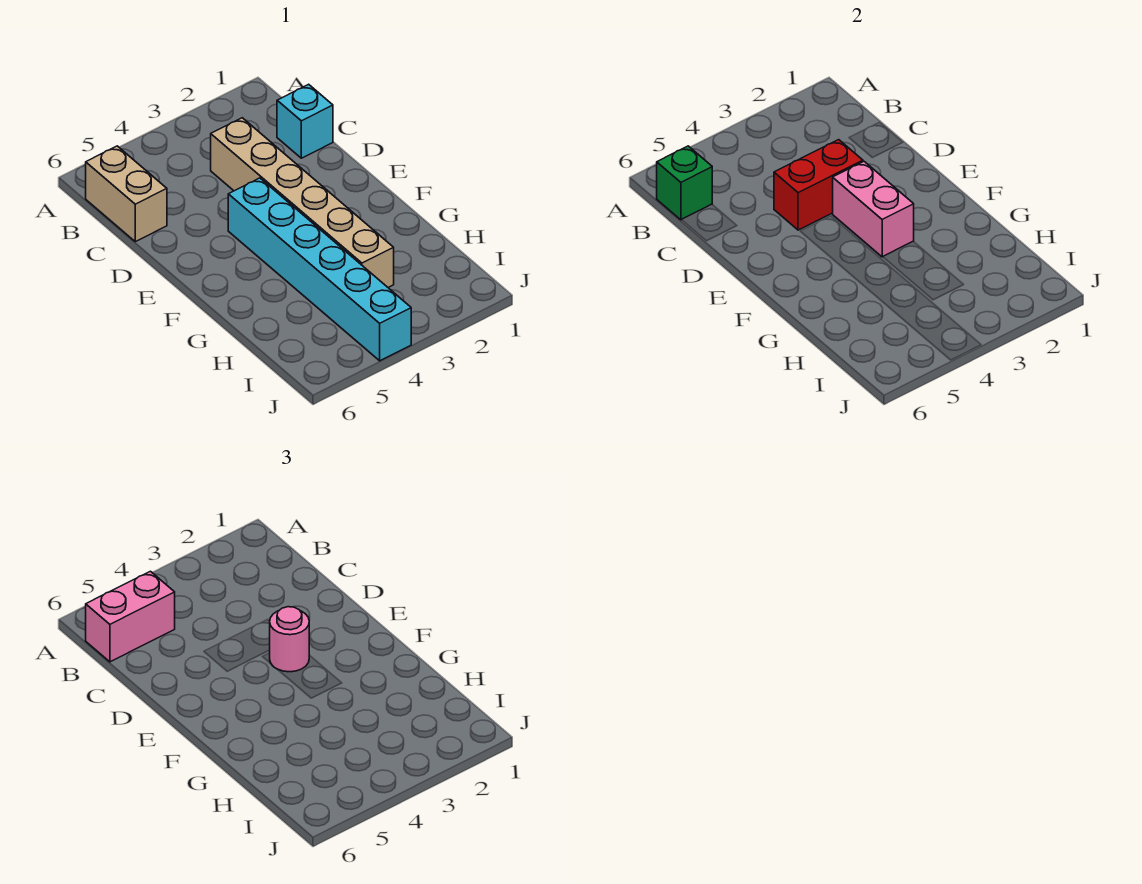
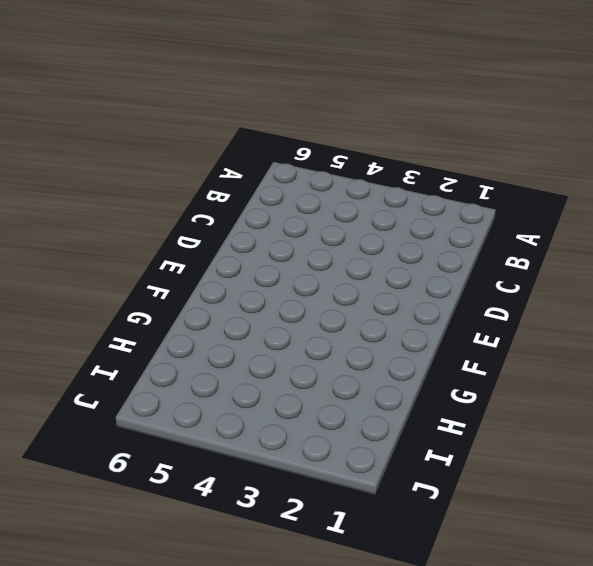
none -> tan brick B6:C6 level 1
none -> cyan brick C1 level 1

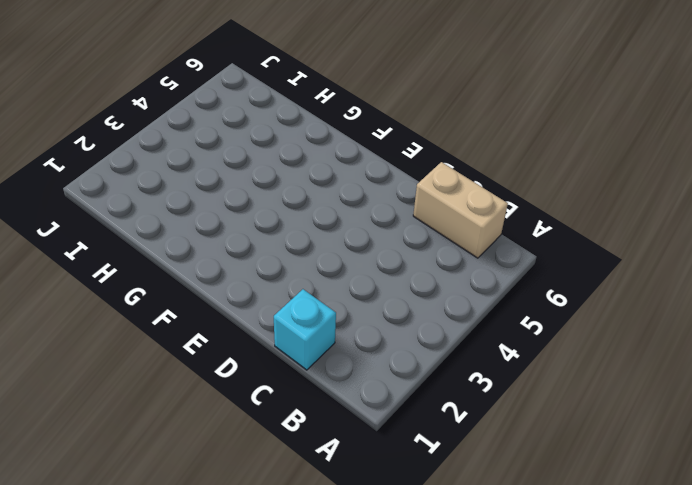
none -> tan brick C3:H3 level 1
none -> cyan brick E4:J4 level 1

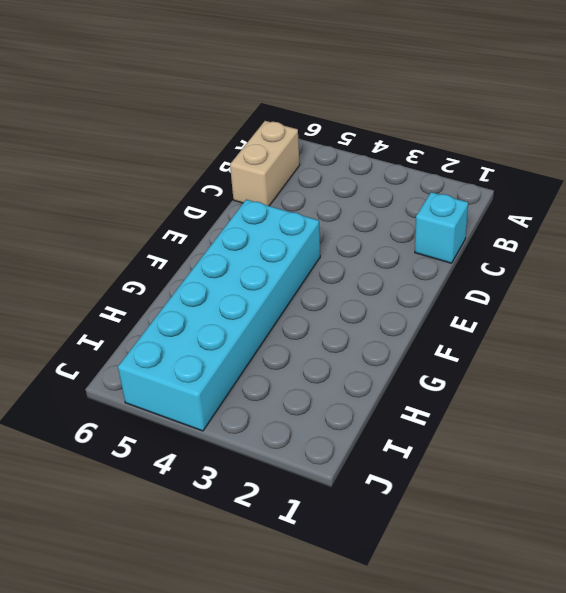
cyan brick E4:J5 level 1 -> cyan brick E4:J4 level 1
none -> tan brick C3:H3 level 1
none -> green brick B6 level 2

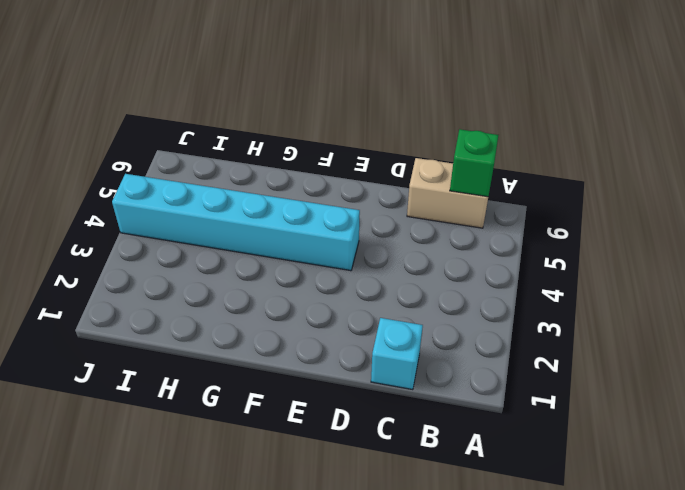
none -> tan brick C3:H3 level 1
none -> red brick D3:D4 level 2

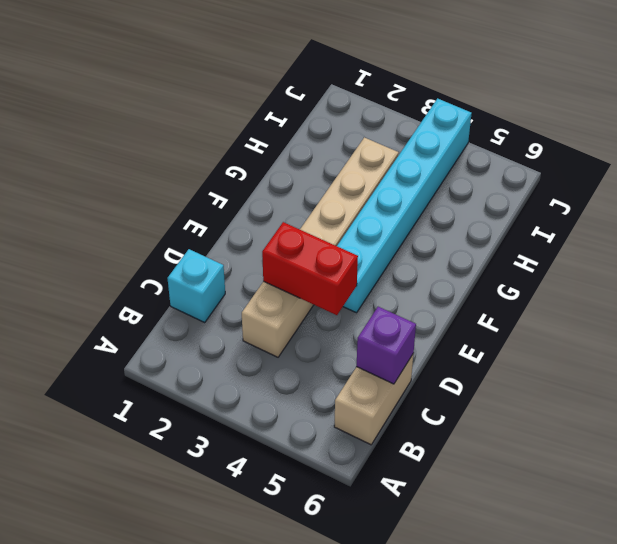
purple brick C6 level 2 -> none
none -> green brick B6 level 2
none -> pink brick E3:F3 level 2

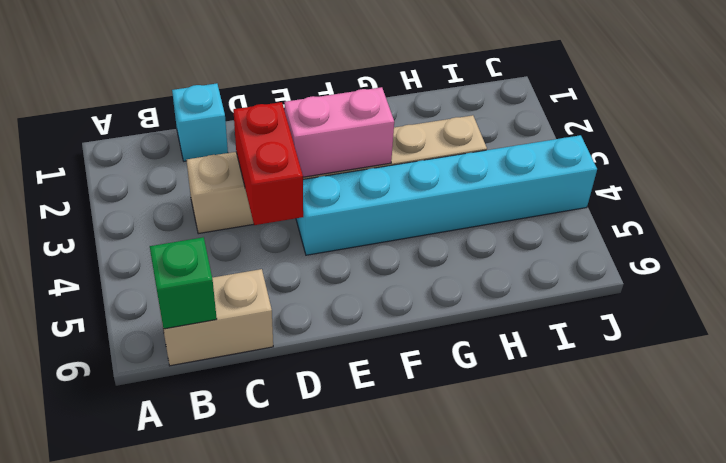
none -> pink brick B5:B6 level 3
none -> pink round brick E3 level 3

